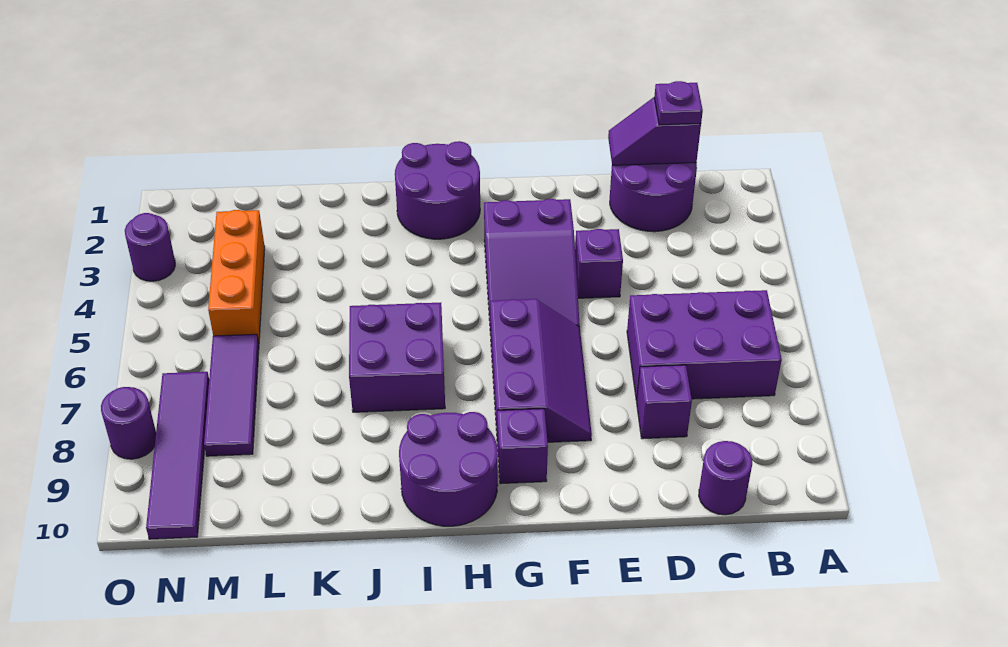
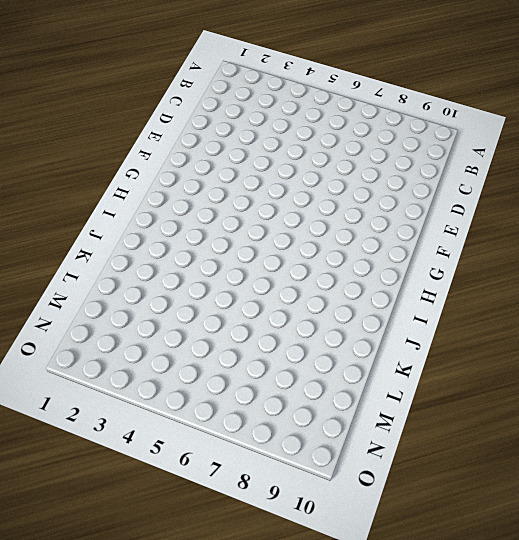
none -> purple brick B6:D7 level 1
none -> purple round brick C1:D2 level 1
none -> purple round brick C10 level 1

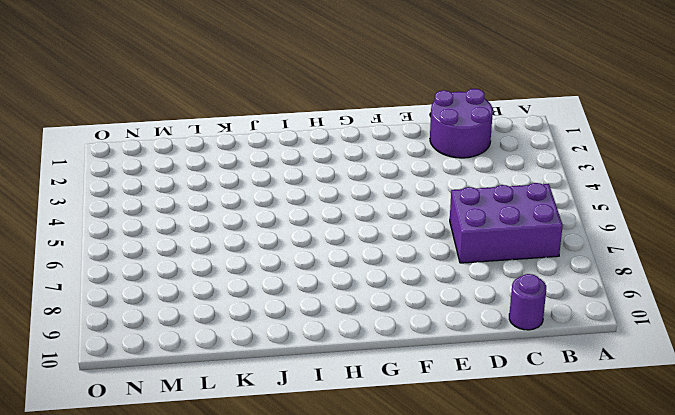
none -> purple brick D8 level 1
none -> purple brick E4 level 1
none -> purple slope F3:G5 level 1 top 3

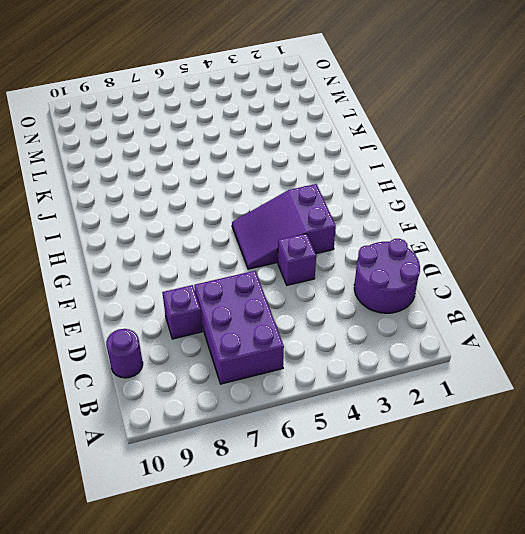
none -> purple slope F6:G8 level 1 top G
none -> purple brick G9 level 1
none -> purple round brick H1:I2 level 1

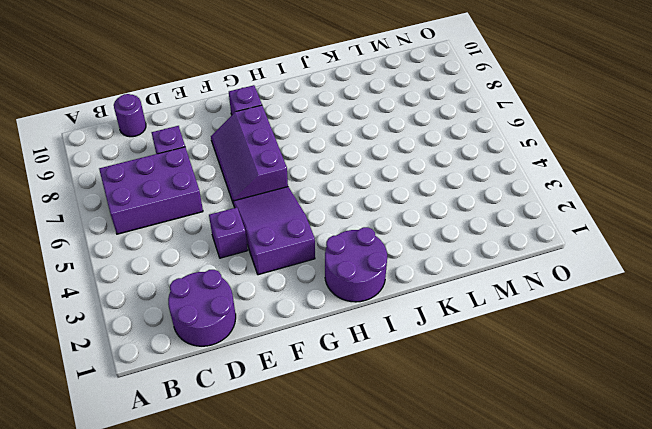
none -> purple round brick H9:I10 level 1
none -> purple brick I6:J7 level 1
none -> orange brick M3:M5 level 1

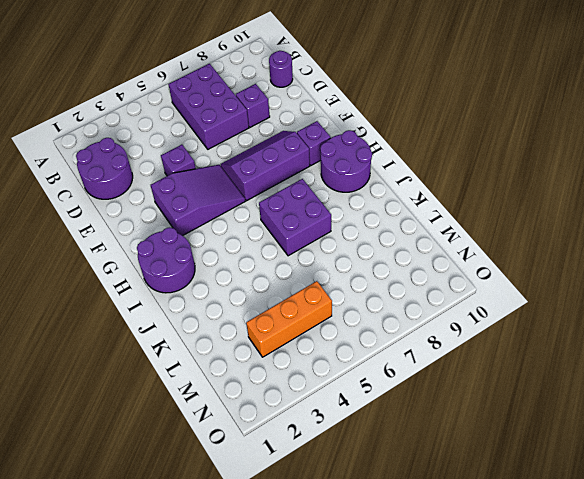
none -> purple tile M6:M8 level 1
none -> purple tile N7:N10 level 1
none -> purple round brick O3 level 1

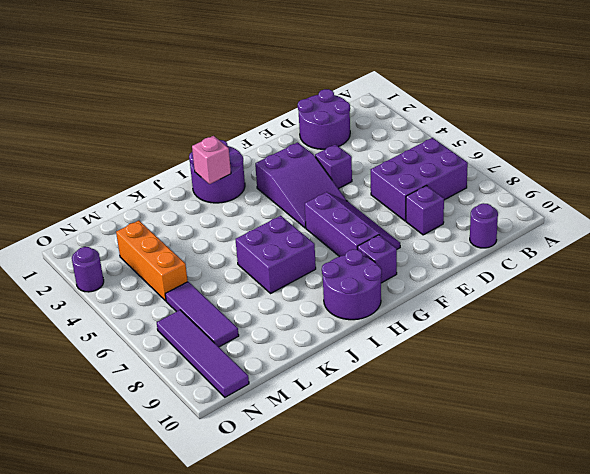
pink brick I2 level 2 -> none
none -> purple round brick O8 level 1
none -> purple slope C1:D1 level 2 top C
none -> purple plate C1 level 3

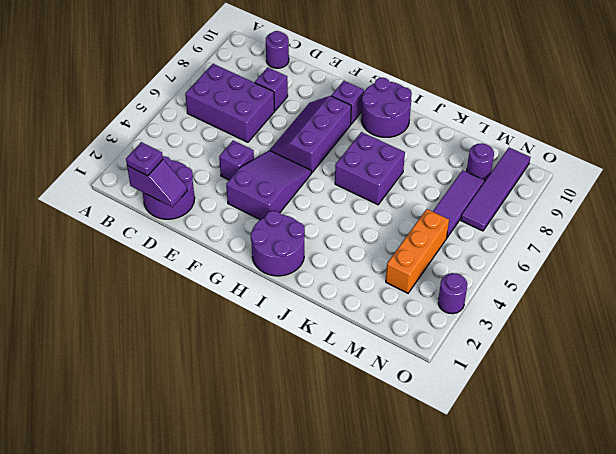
purple round brick M9 level 1 -> purple round brick O8 level 1

